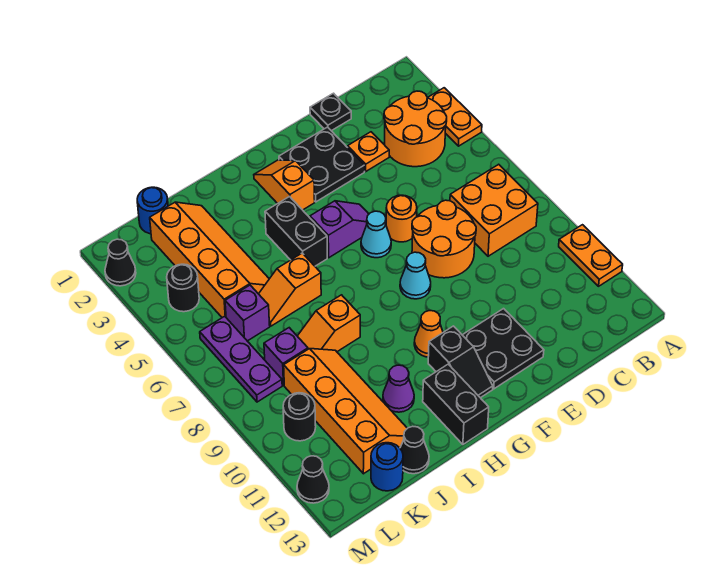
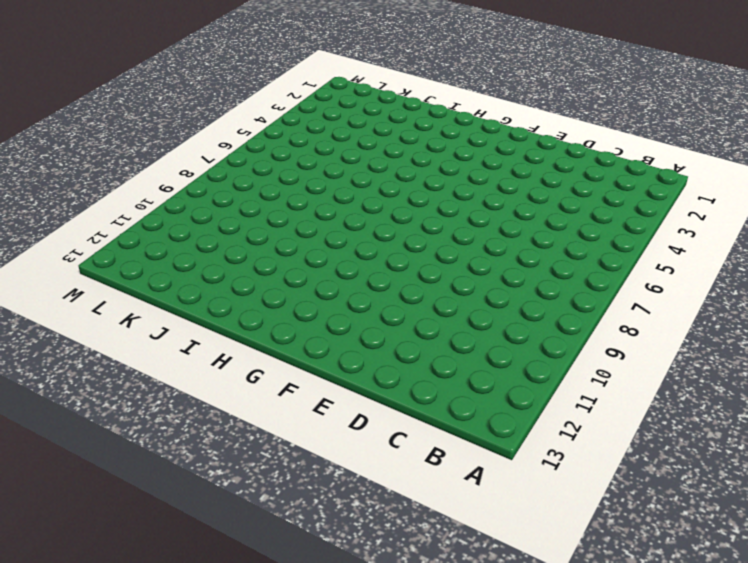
none -> orange plate A3:A4 level 1
none -> orange plate A10:A11 level 1
none -> orange round brick B3:C4 level 1
none -> orange brick B7:C8 level 1

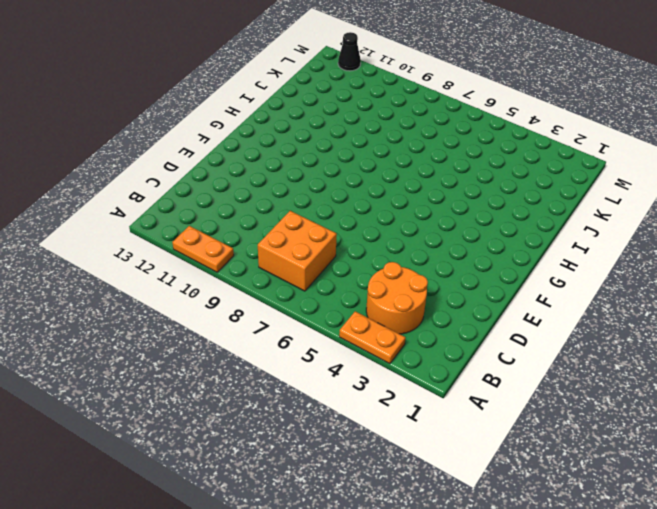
none -> black plate D1 level 1
none -> orange plate D3 level 1
none -> orange round brick D7:E8 level 1
none -> black plate E2:F3 level 1

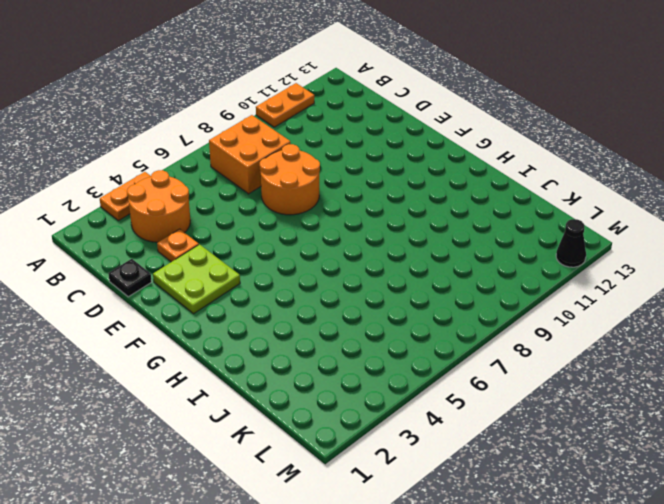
lime plate E2:F3 level 1 -> black plate E2:F3 level 1
none -> orange round brick E6 level 1
none -> black plate E11:F12 level 1
none -> purple slope F5:G5 level 1 top G
none -> cyan cone F6 level 1

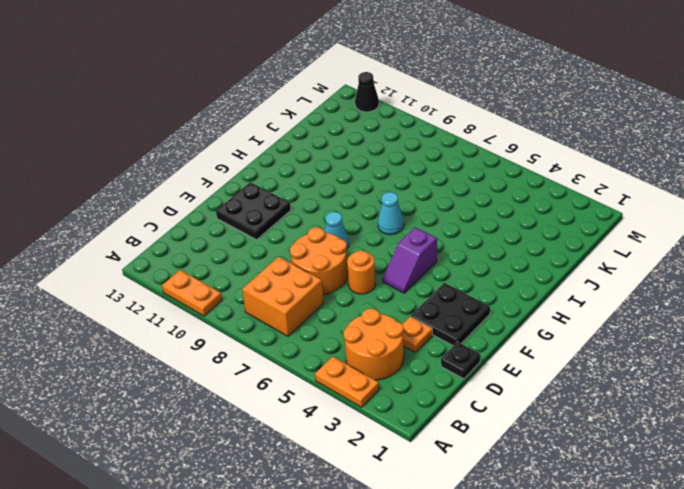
cyan cone H7 level 1 -> cyan cone F6 level 1
none -> orange slope G2:G3 level 1 top 3
none -> orange cone G10 level 1
none -> black slope G11:G12 level 1 top 11
none -> black brick H4:H5 level 1

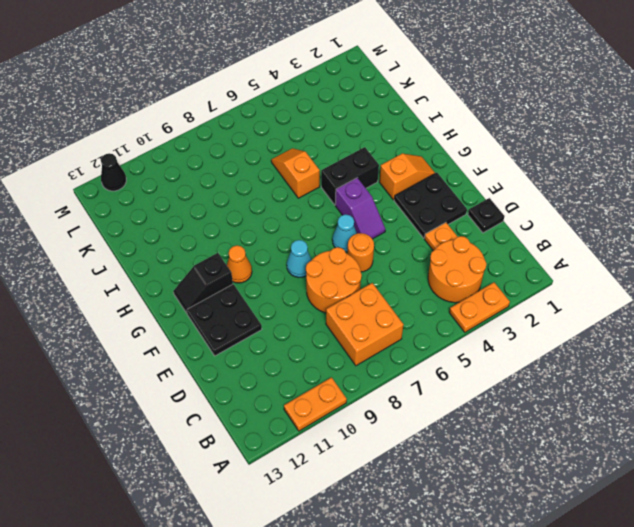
none -> black brick H12:H13 level 1
none -> orange slope I8:J8 level 1 top I
none -> purple cone I11 level 1
none -> orange slope J2:K5 level 1 top K

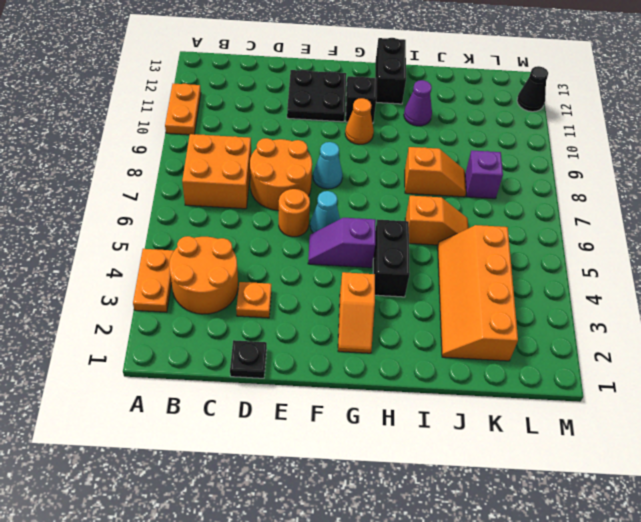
none -> black plate E2:F3 level 1
none -> orange slope J9:K12 level 1 top K
none -> black cone J13 level 1
none -> blue round brick K1 level 1

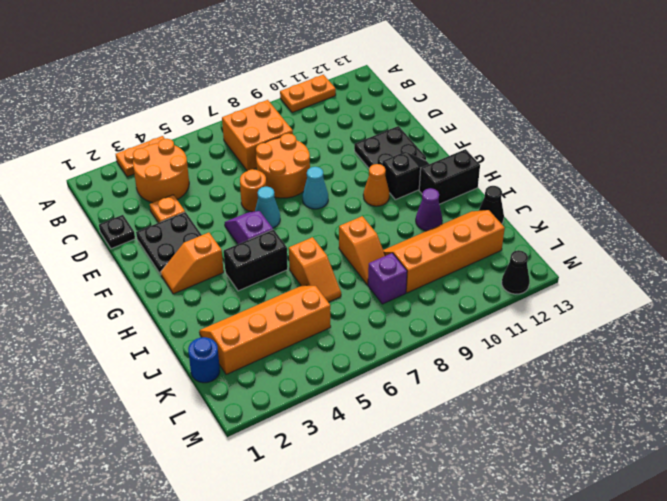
none -> purple brick K6 level 1
none -> blue round brick K13 level 1
none -> black round brick L4 level 1
none -> purple plate L6:L8 level 1

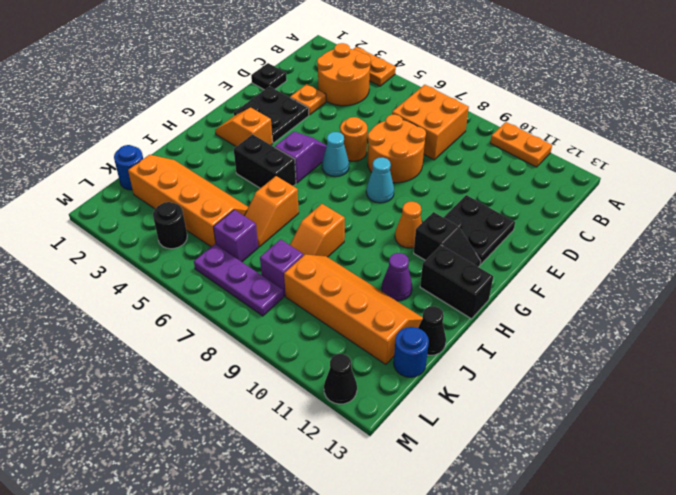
none -> black round brick L10 level 1
none -> black cone M2 level 1

